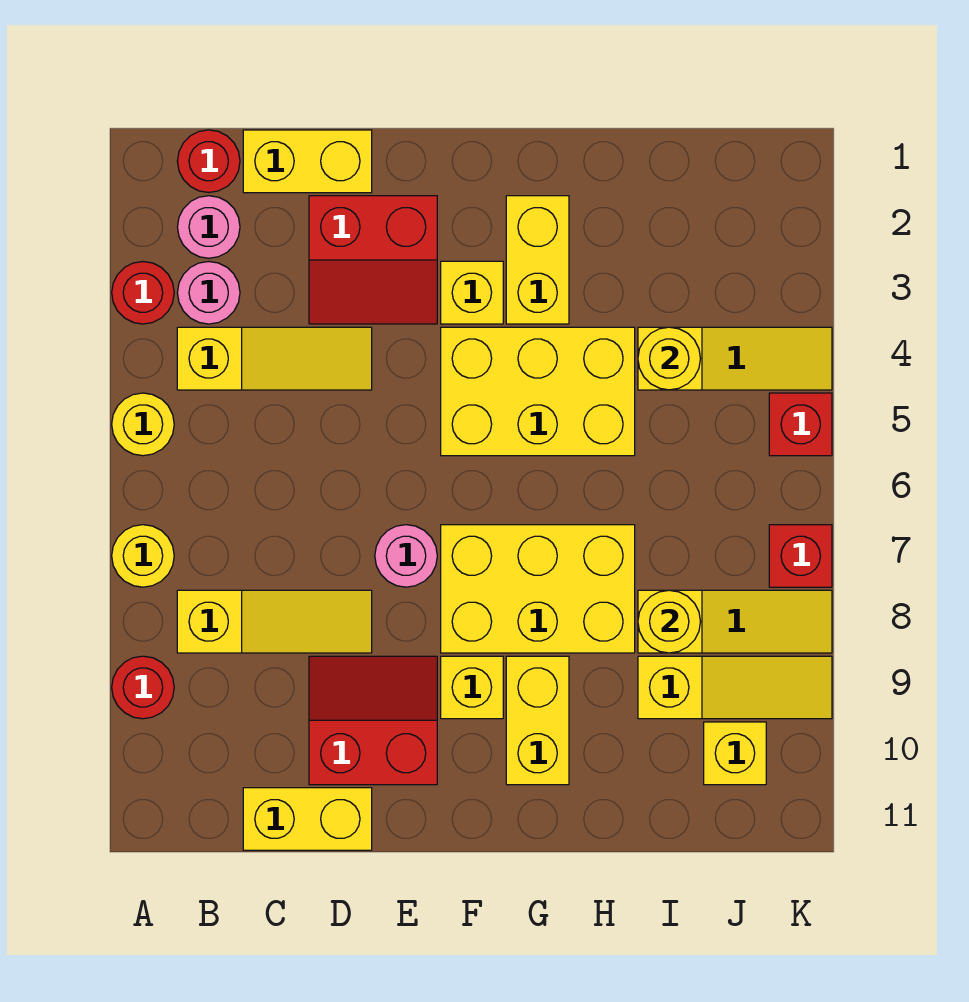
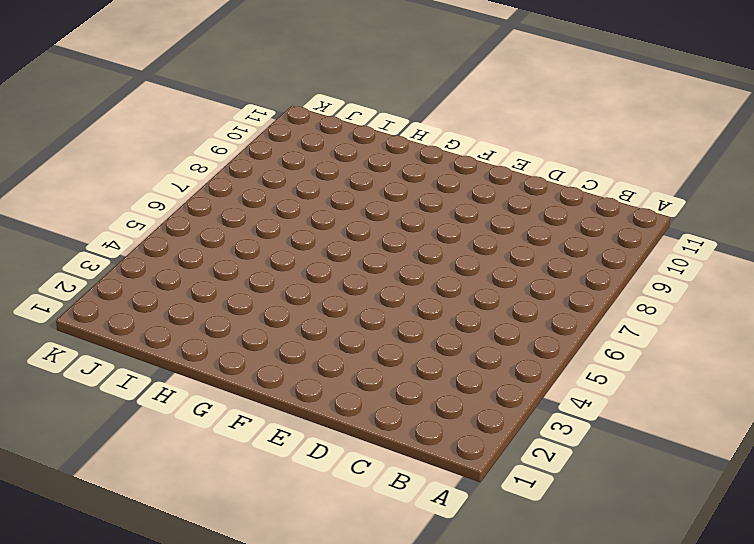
none -> red round brick A3 level 1
none -> yellow round brick A5 level 1
none -> yellow round brick A7 level 1

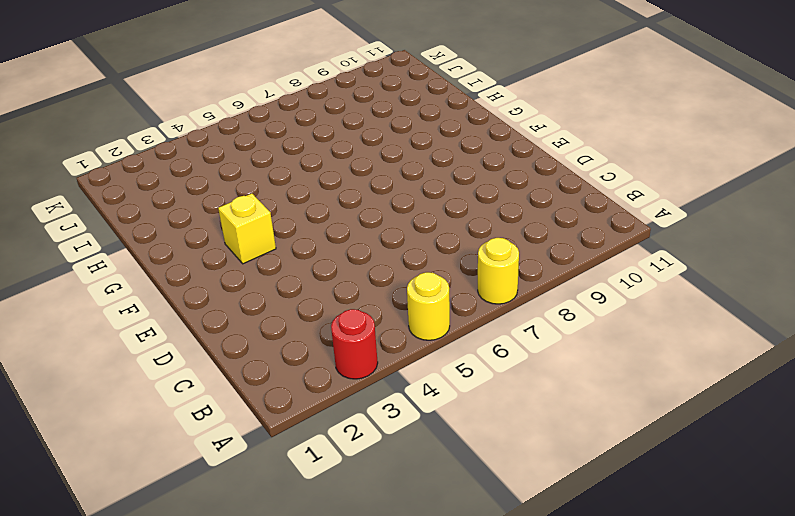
none -> red round brick A9 level 1
none -> red round brick B1 level 1
none -> pink round brick B2 level 1

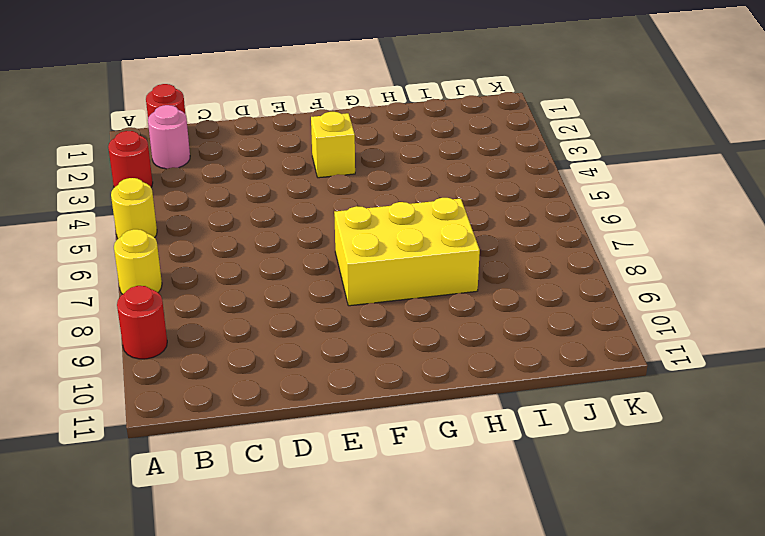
none -> pink round brick B3 level 1
none -> yellow slope B4:D4 level 1 top B
none -> yellow slope B8:D8 level 1 top B

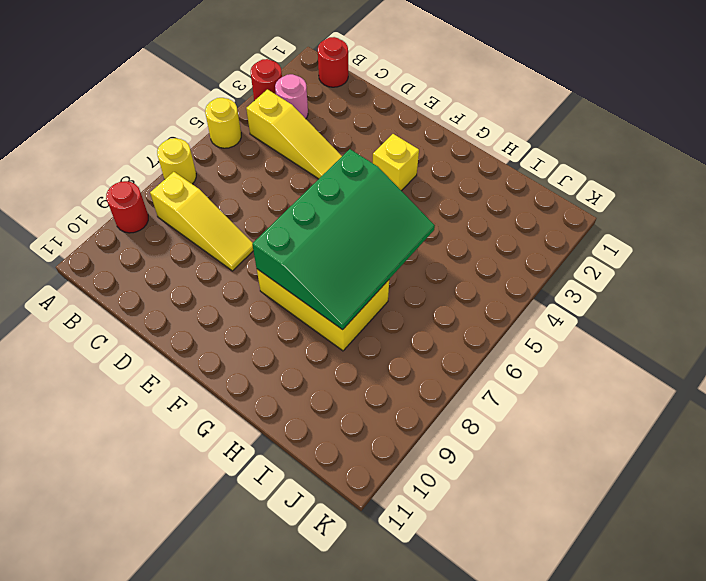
green slope F5:H8 level 2 top F -> none
none -> pink round brick B2 level 1
none -> yellow brick C1:D1 level 1
none -> yellow brick C11:D11 level 1

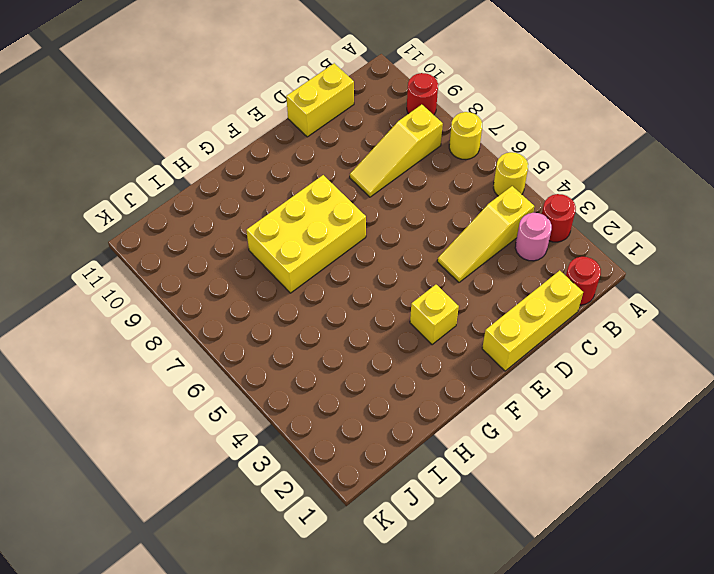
yellow brick C1:E1 level 1 -> yellow brick C1:D1 level 1
none -> pink round brick B2 level 1
none -> red slope D2:E3 level 1 top 2
none -> red slope D9:E10 level 1 top 10

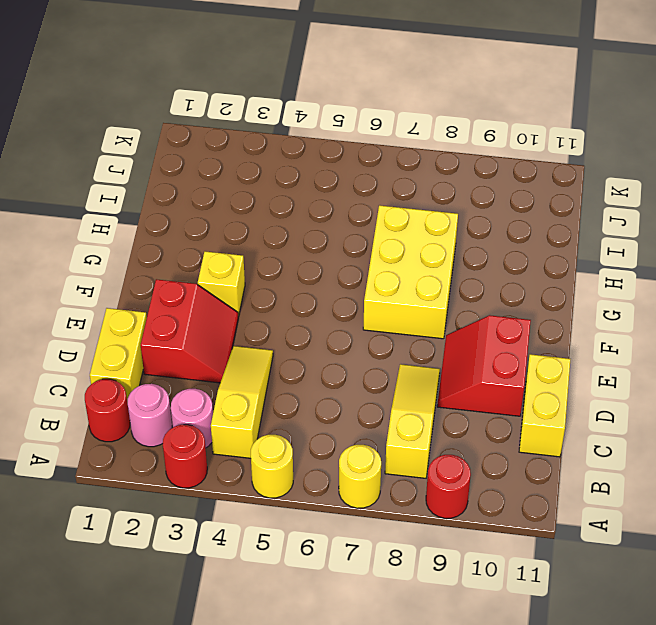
none -> pink round brick E7 level 1
none -> yellow brick F4:H5 level 1
none -> yellow brick F9 level 1

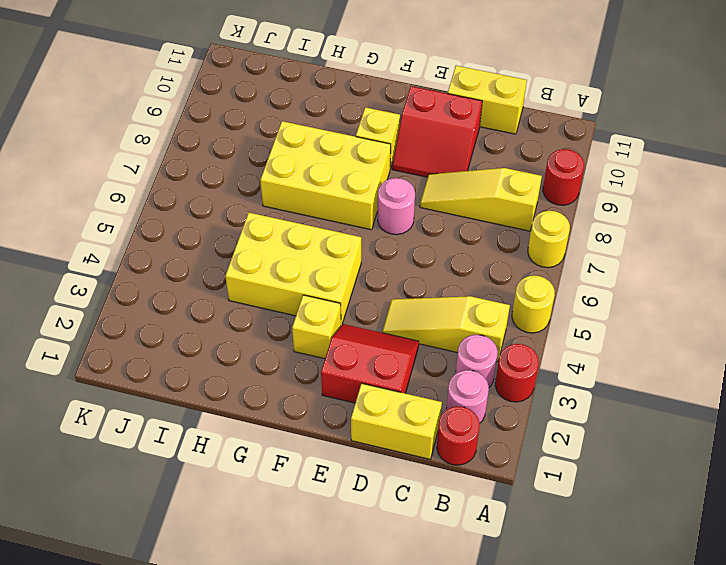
none -> yellow brick G2:G3 level 1
none -> yellow brick G9:G10 level 1
none -> yellow slope I4:K4 level 1 top I

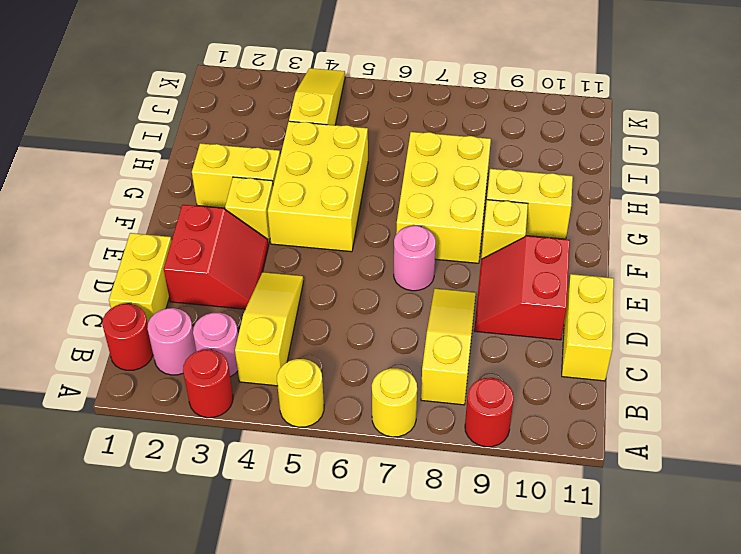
none -> yellow slope I8:K8 level 1 top I
none -> yellow slope I9:K9 level 1 top I
none -> yellow brick J10 level 1

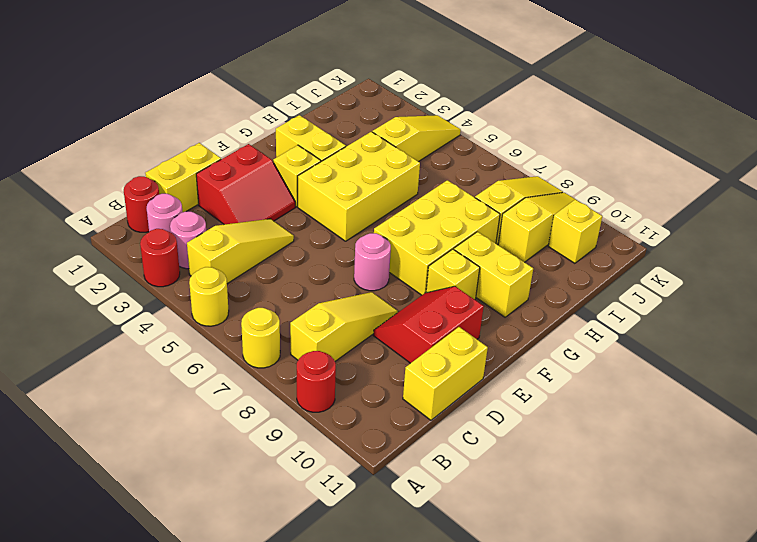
none -> red brick K5 level 1
none -> red brick K7 level 1
none -> yellow round brick I4 level 2

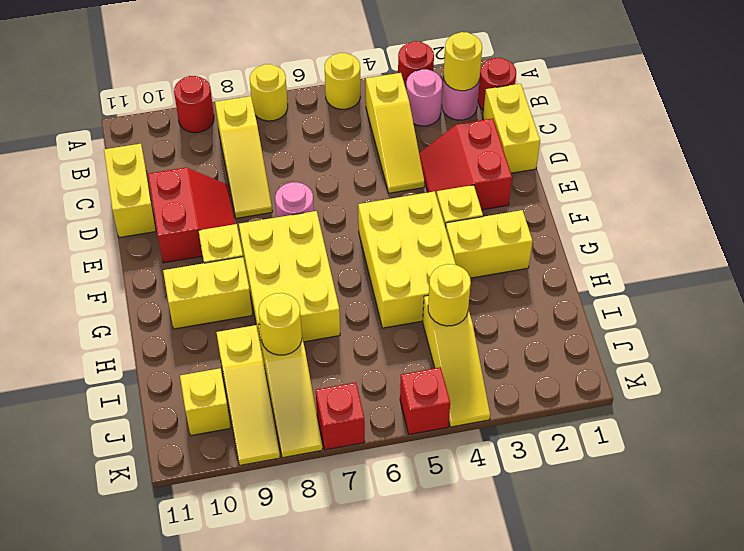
yellow round brick B2 level 2 -> none

